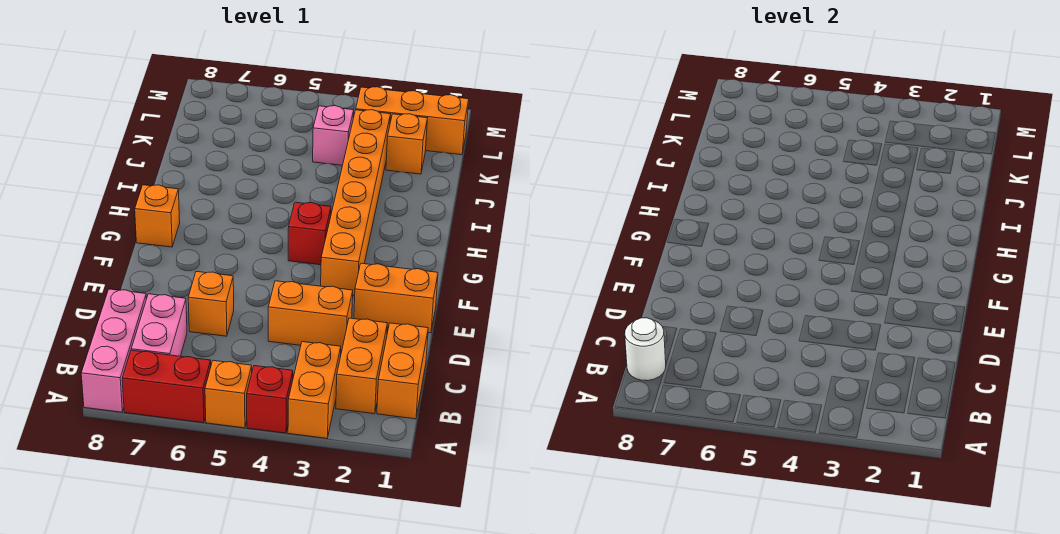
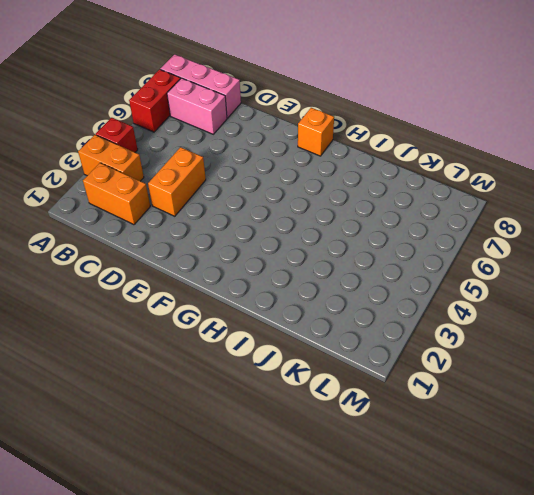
none -> orange brick A5 level 1
none -> orange brick B1:C1 level 1
none -> orange brick D6 level 1

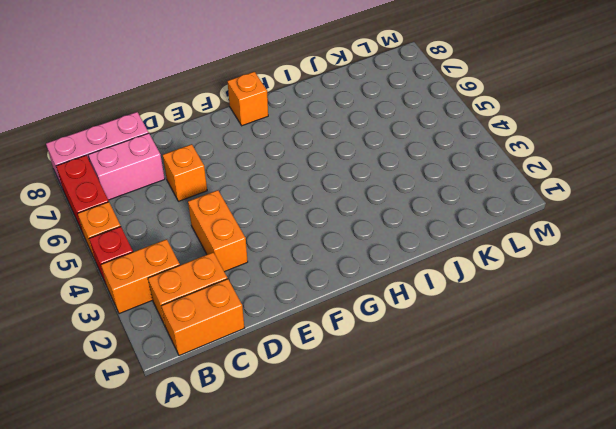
none -> orange brick E1:E2 level 1
none -> orange brick F3:K3 level 1
none -> red brick G4 level 1

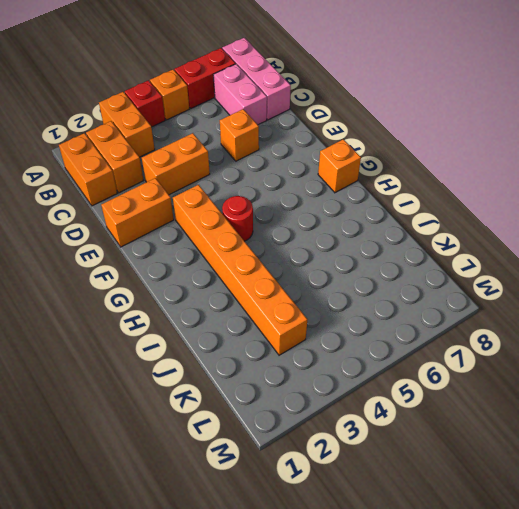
red round brick G4 level 1 -> red brick G4 level 1
none -> orange brick K2 level 1
none -> pink brick K4 level 1
none -> orange brick L1:L3 level 1

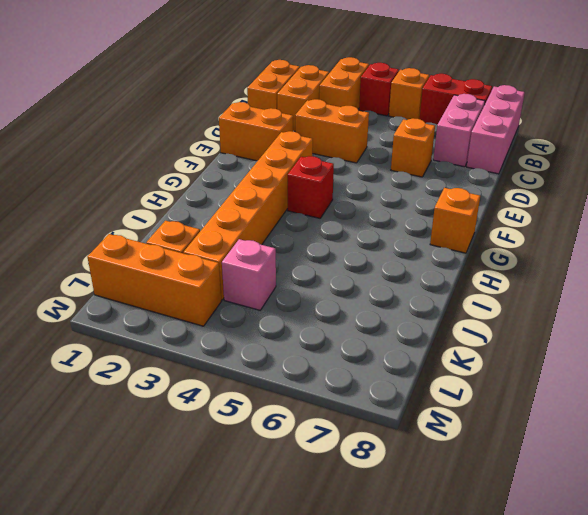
none -> white round brick B8 level 2

